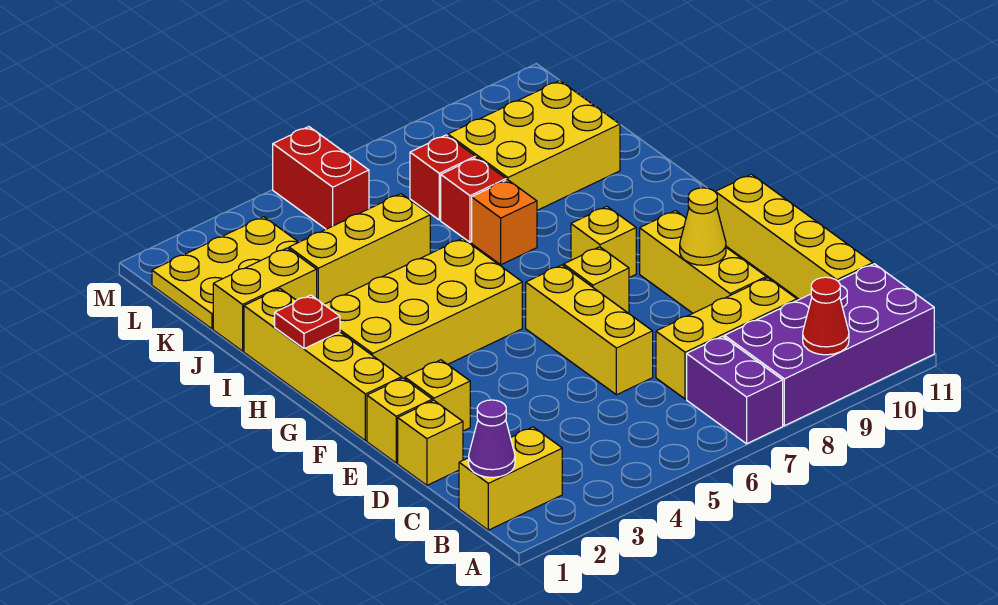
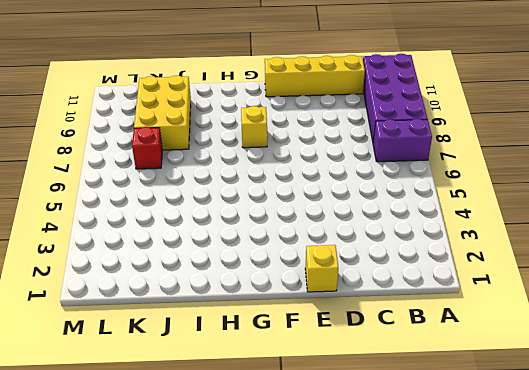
none -> yellow brick B1:B2 level 1
none -> yellow brick C7:C9 level 1
none -> yellow brick D1 level 1

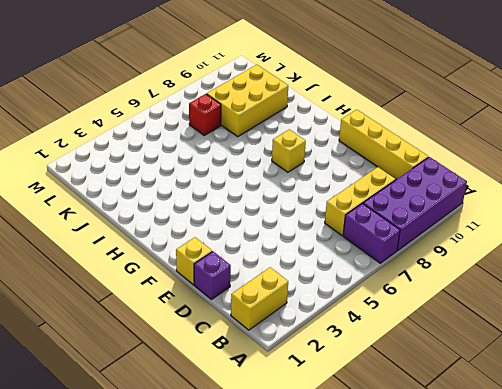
purple brick D1 level 1 -> yellow brick D1 level 1
none -> yellow brick D6:F6 level 1
none -> yellow brick D9:F9 level 1
none -> yellow brick E2 level 1

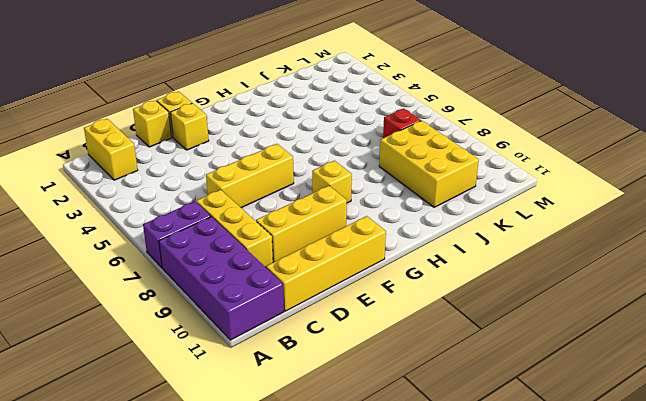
none -> yellow brick F1:I1 level 1
none -> yellow brick F7 level 1
none -> yellow brick G2:H5 level 1

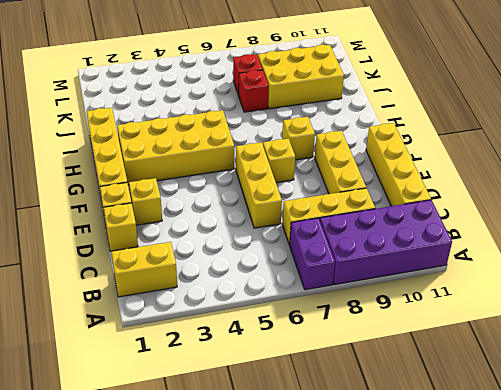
none -> orange brick I7 level 1
none -> yellow brick J1:J2 level 1
none -> yellow brick J3:J5 level 1

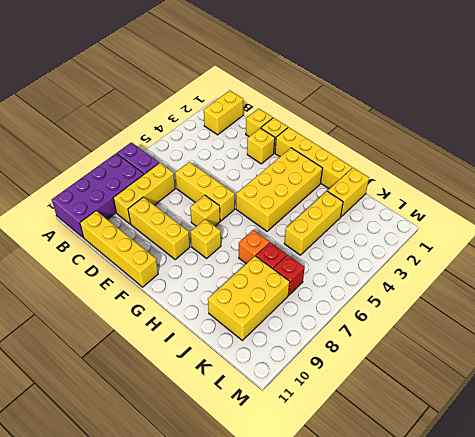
none -> yellow plate K1:L3 level 1
none -> red brick L5:M5 level 1
none -> red cone A9 level 2

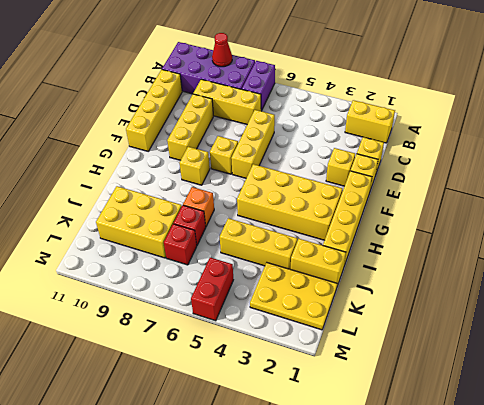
none -> purple cone B1 level 2
none -> yellow cone E9 level 2
none -> red plate H1 level 2

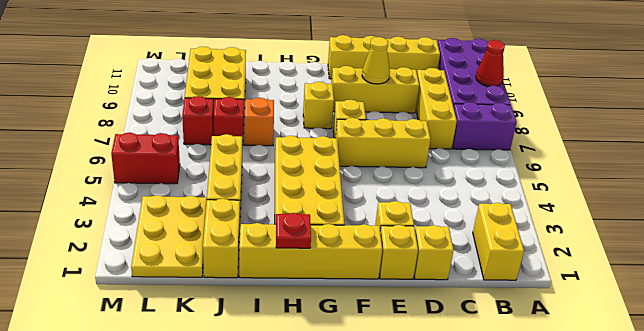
none -> purple cone B1 level 2

